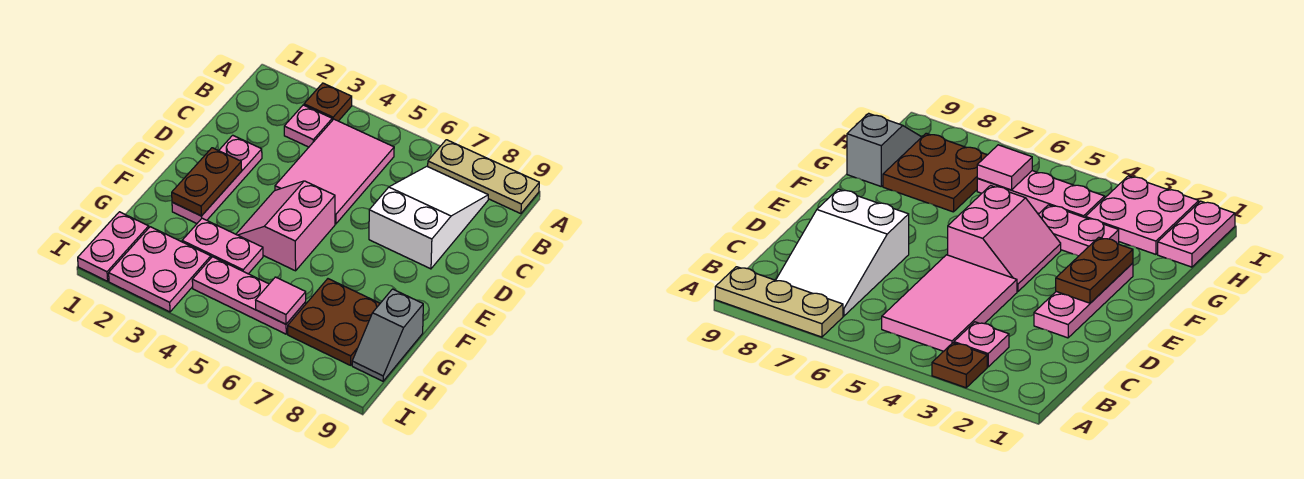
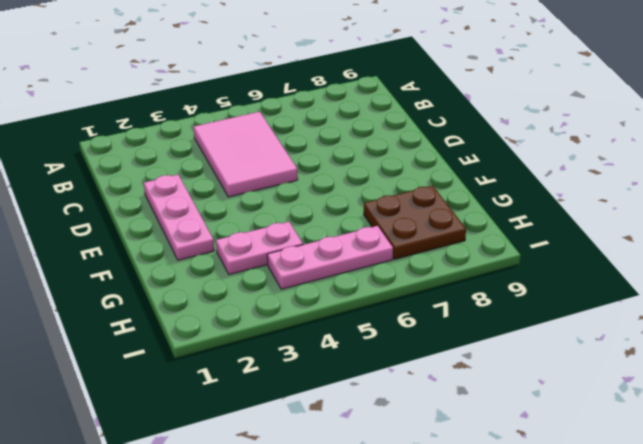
none -> brown plate A3 level 1
none -> tan plate A7:A9 level 1
none -> pink plate B3 level 1

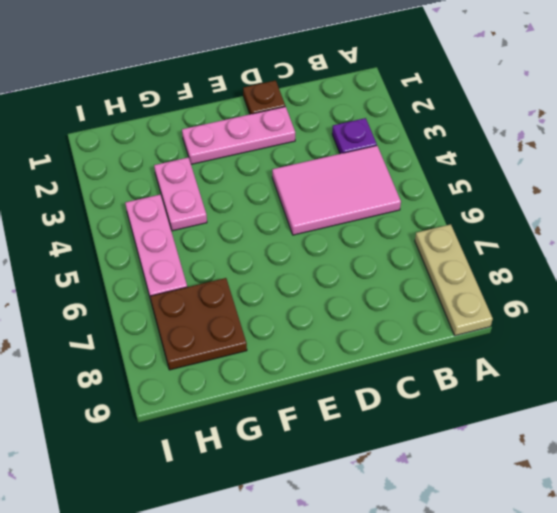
purple plate B3 level 1 -> pink plate B3 level 1
brown plate D1 level 1 -> brown plate A3 level 1
none -> white slope B7:D8 level 1 top D
none -> pink slope E4:F5 level 1 top 5
none -> grey slope G9:H9 level 1 top G

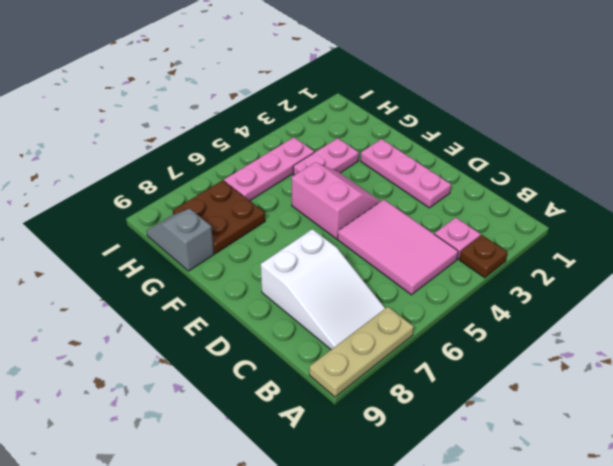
none -> pink plate H1:I1 level 1
none -> pink plate H2:I3 level 1
none -> brown plate E2:F2 level 2

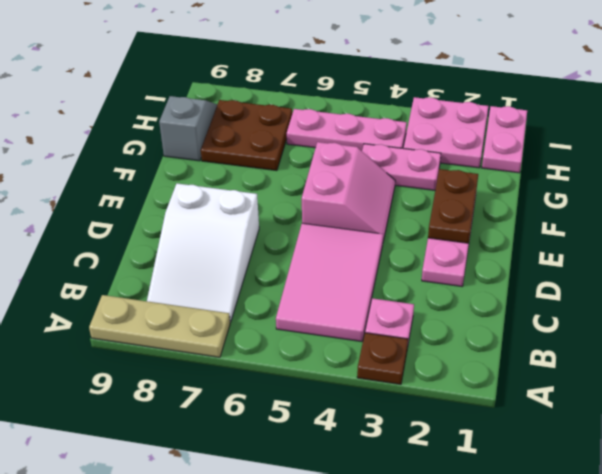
none -> pink tile H6 level 2

